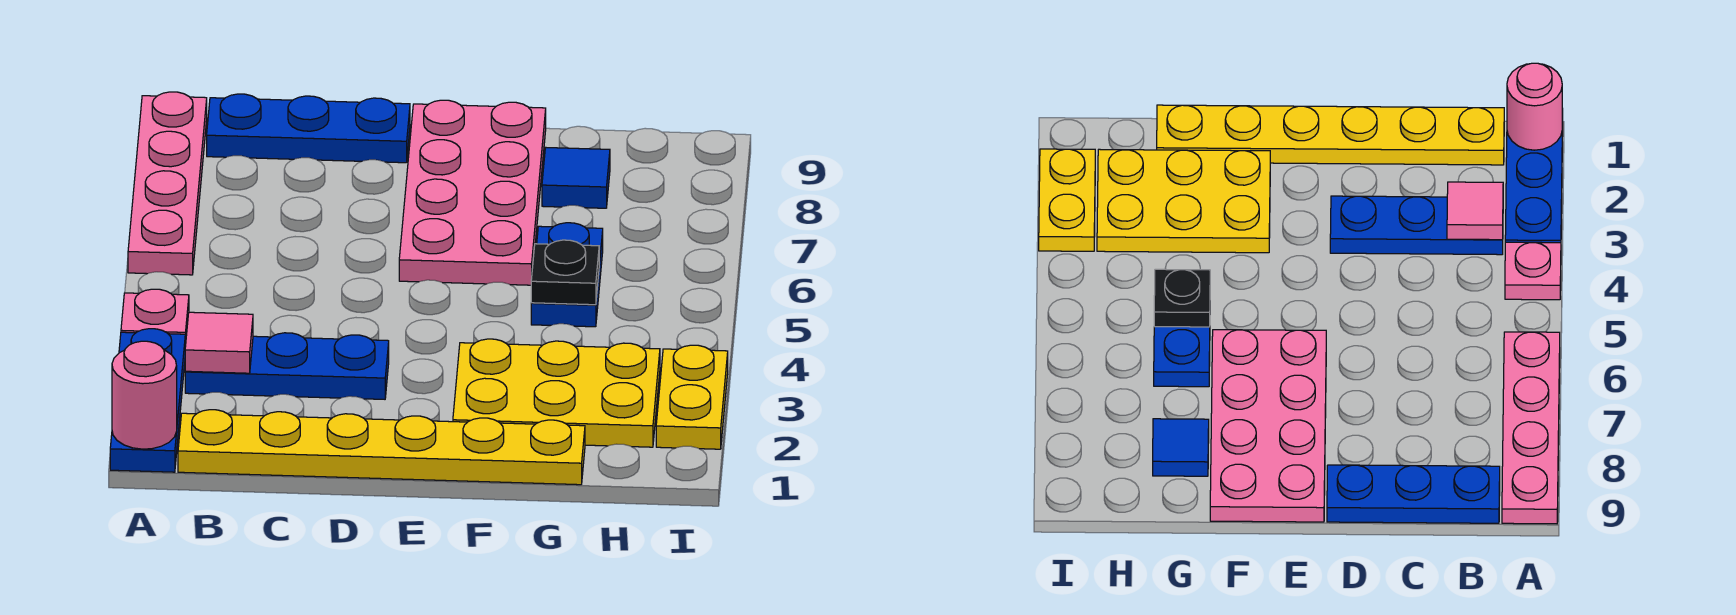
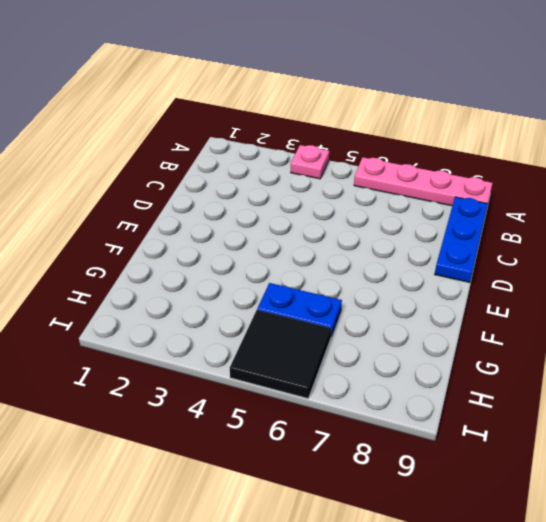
black tile H5:I6 level 1 -> none
none -> blue plate A1:A3 level 1
none -> yellow plate B1:G1 level 1
none -> blue plate B3:D3 level 1

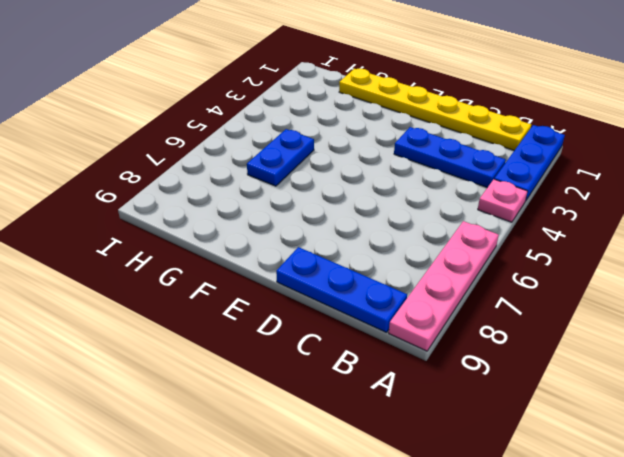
none -> pink plate E6:F9 level 1
none -> yellow plate F2:H3 level 1
none -> blue tile G8 level 1

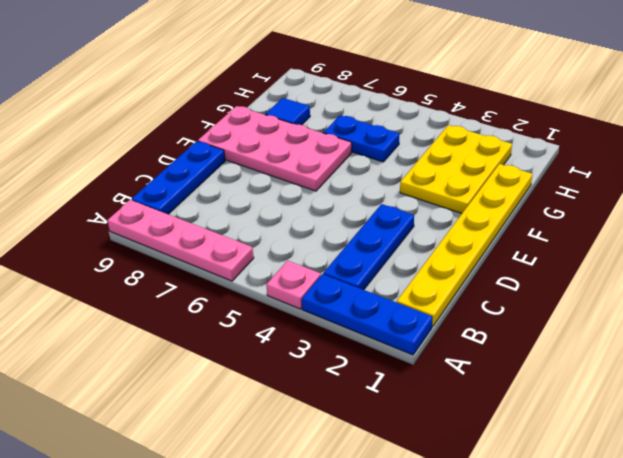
none -> yellow plate I2:I3 level 1
none -> pink round brick A1 level 2
none -> pink tile B3 level 2

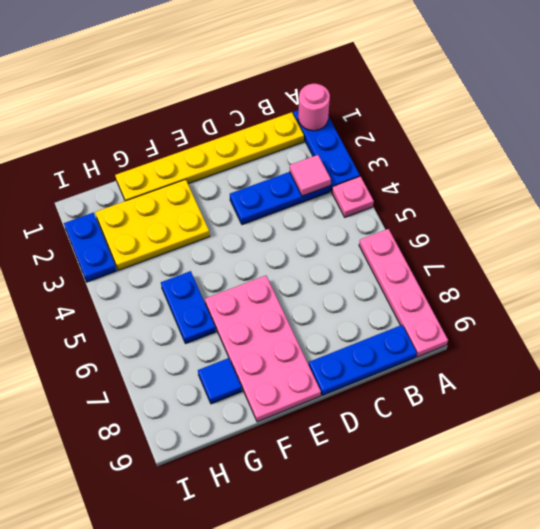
blue plate I2:I3 level 1 -> yellow plate I2:I3 level 1
none -> black plate G5 level 2

